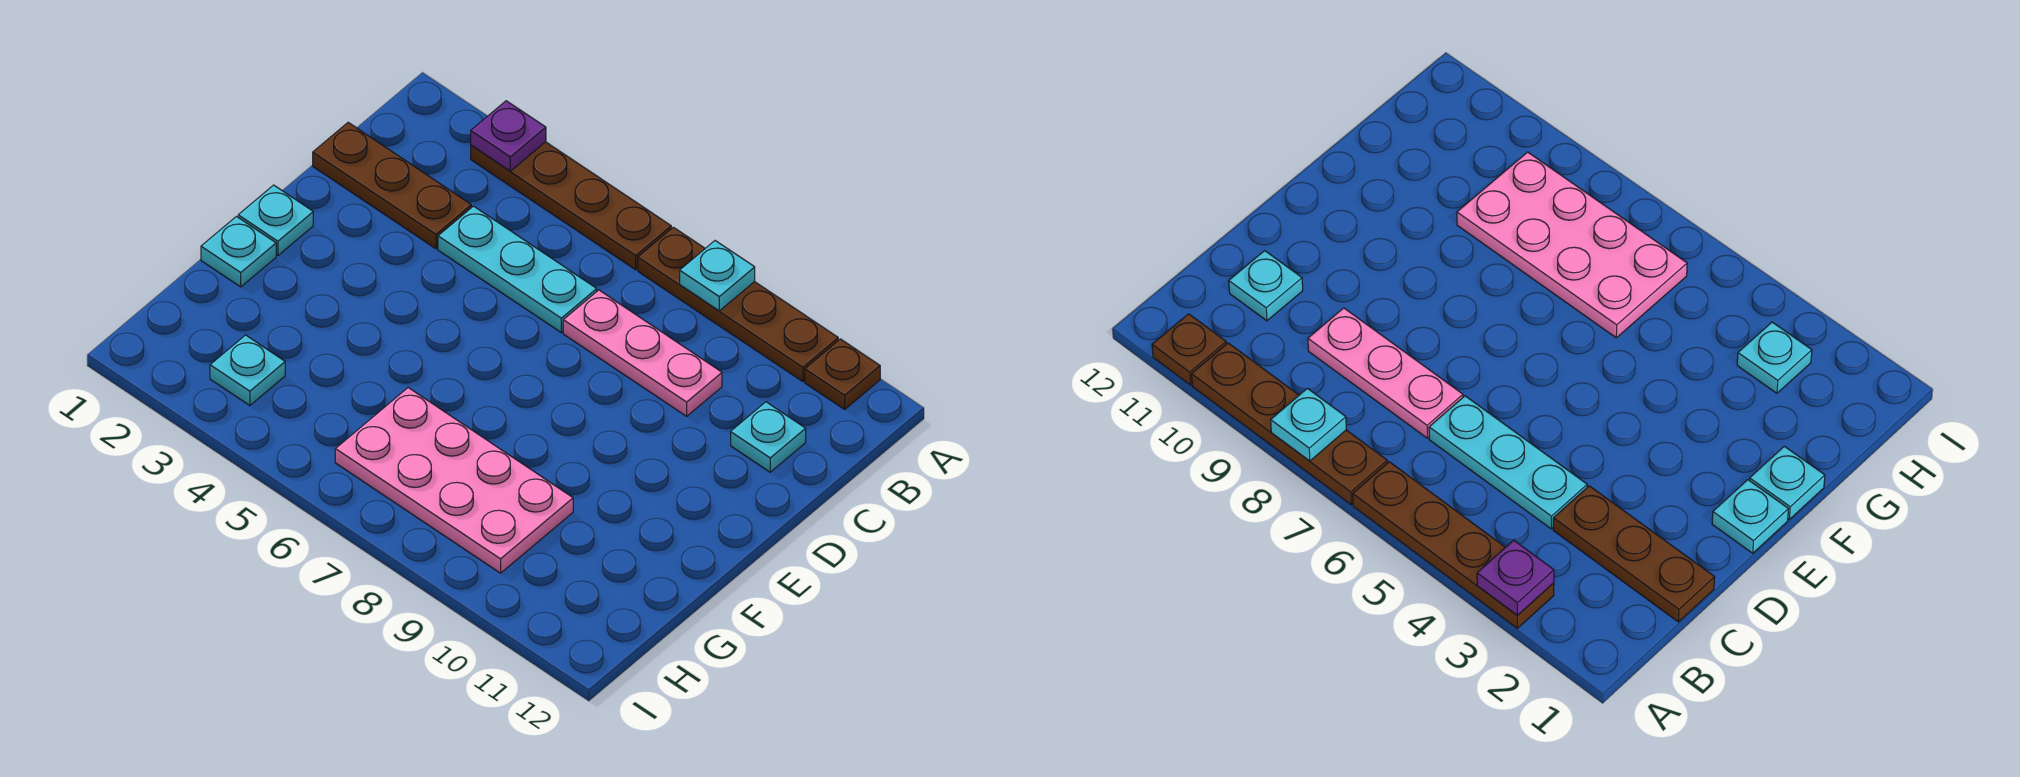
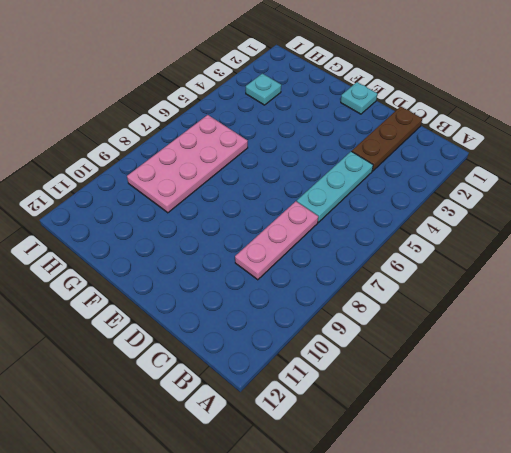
none -> brown plate A3:A6 level 1
none -> brown plate A7:A10 level 1
none -> brown plate A11 level 1

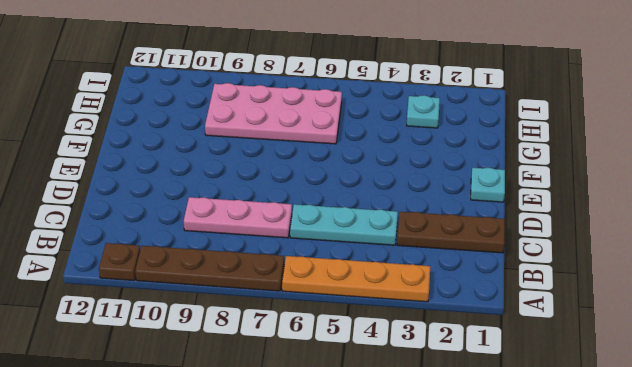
orange plate A3:A6 level 1 -> brown plate A3:A6 level 1
none -> cyan plate C11 level 1
none -> cyan plate F1 level 1
none -> purple plate A3 level 2

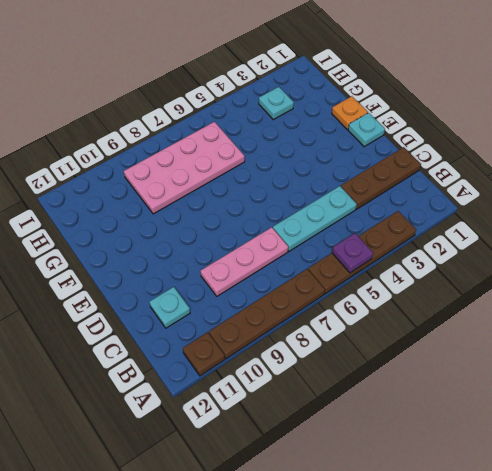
purple plate A5 level 2 -> purple plate A3 level 2
orange plate F1 level 1 -> cyan plate F1 level 1
none -> cyan plate A8 level 2

